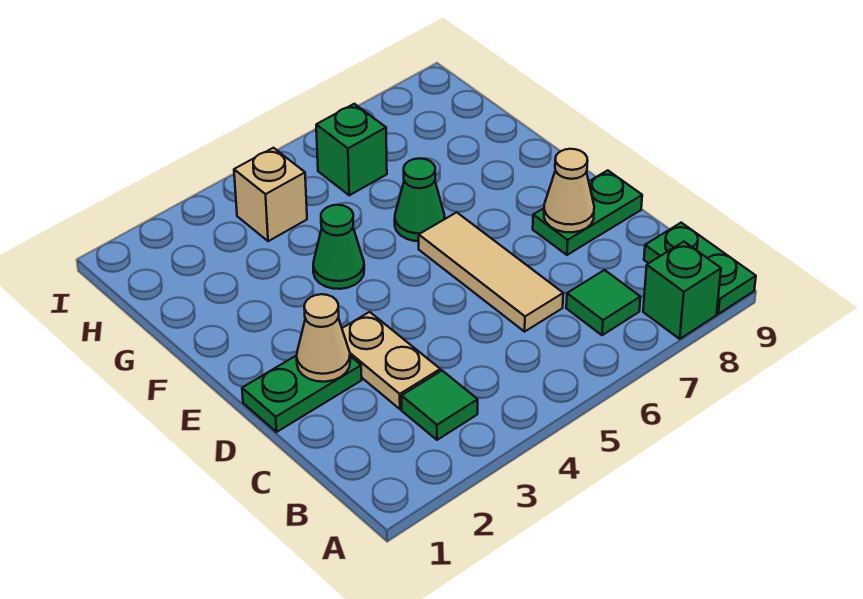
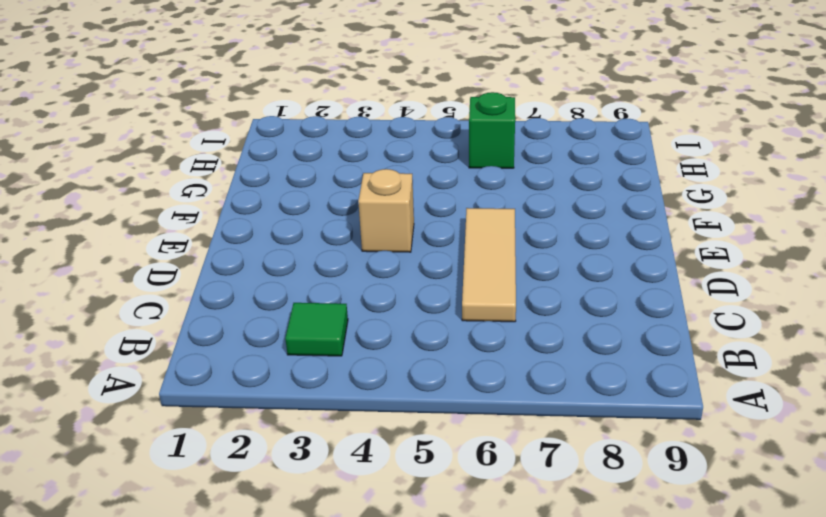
tan brick E4 level 1 -> tan brick H4 level 1
none -> green brick A8 level 1
none -> green plate A9:B9 level 1
none -> green tile B7 level 1

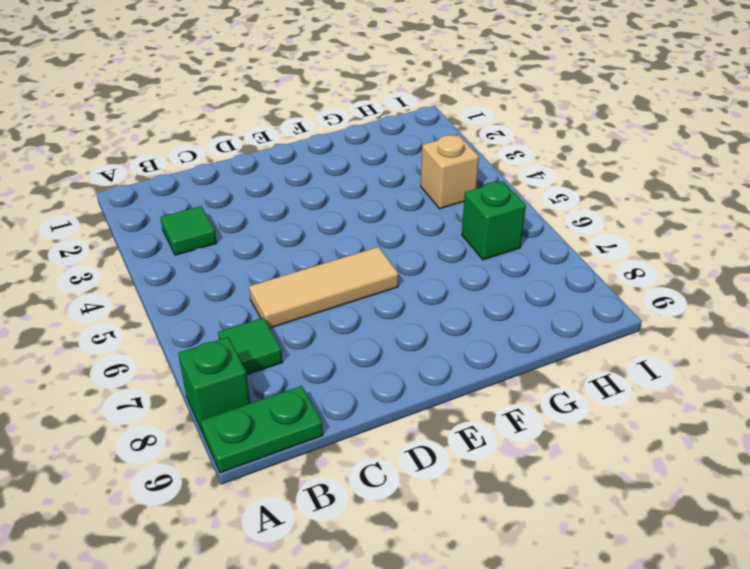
none -> tan plate C3:D3 level 1
none -> green plate D1:D2 level 1
none -> green plate D8:D9 level 1

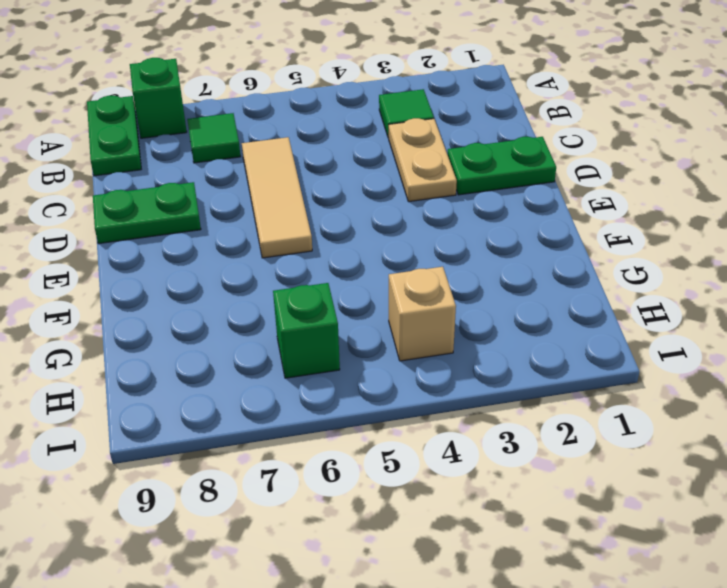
none -> green cone F4 level 1
none -> green cone F6 level 1
none -> tan cone D2 level 2

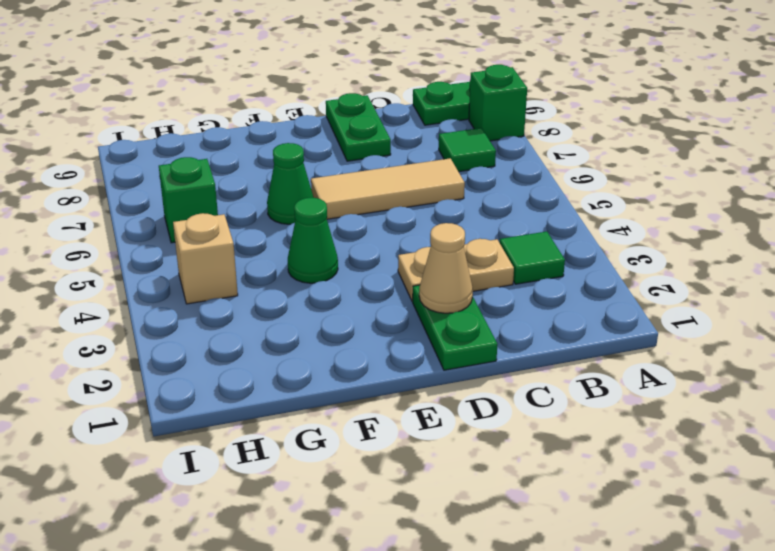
none -> tan cone D8 level 2

